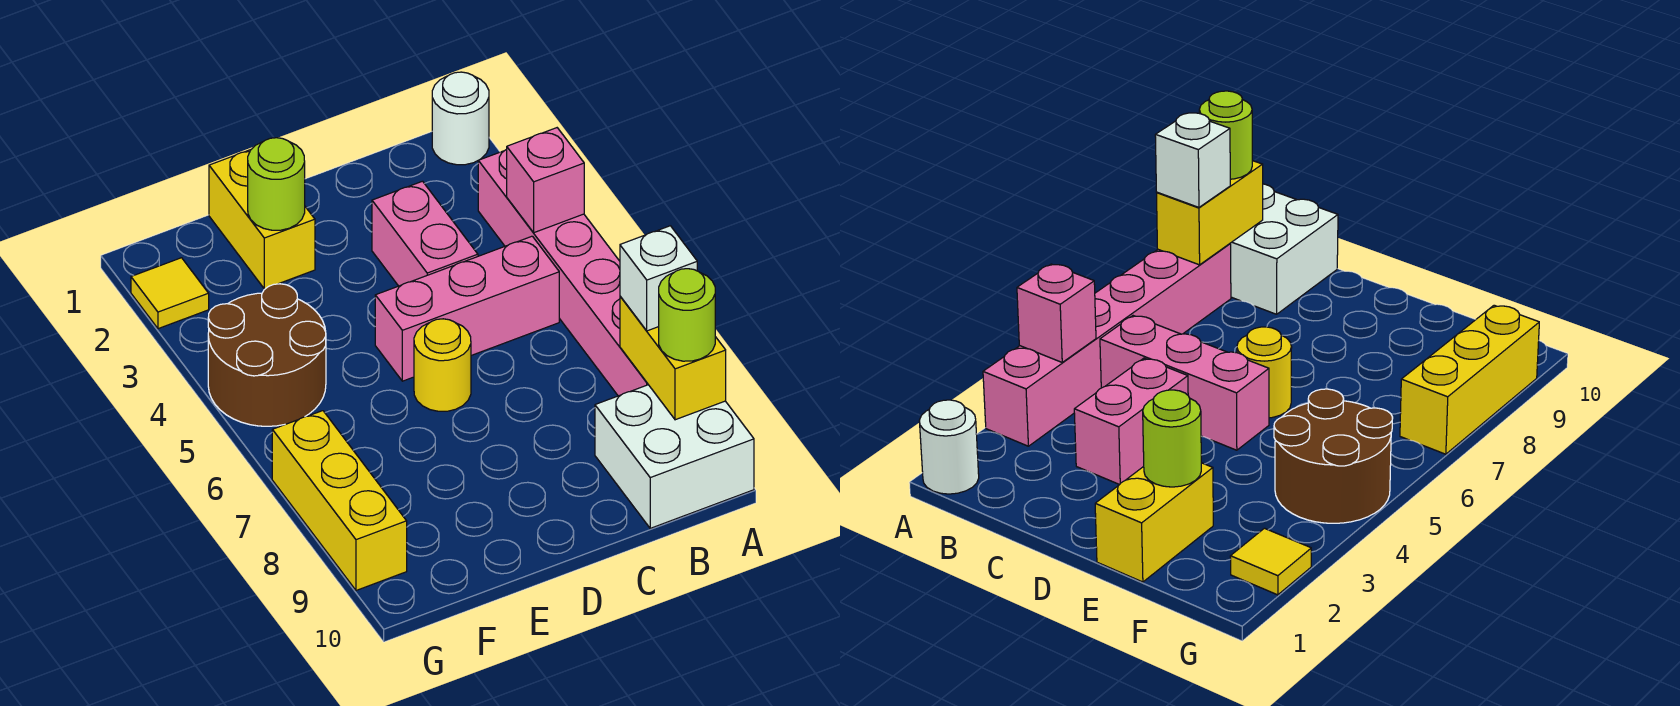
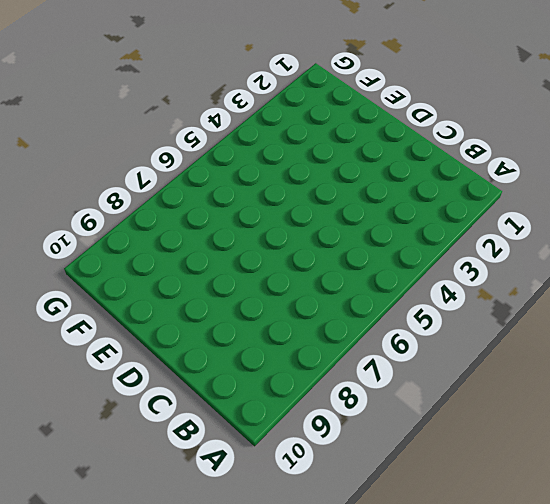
none -> white round brick A1 level 1
none -> pink brick A3:A8 level 1
none -> white brick A9:B10 level 1

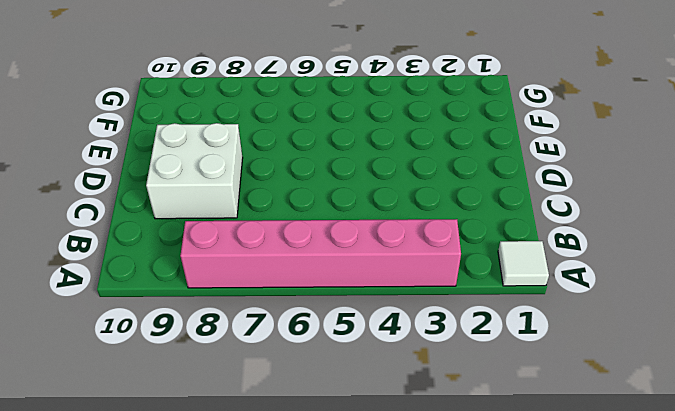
white tile A1 level 1 -> white round brick A1 level 1
white brick C8:D9 level 1 -> white brick A9:B10 level 1
none -> pink brick B5:D5 level 1
none -> pink brick C3:C4 level 1
none -> yellow round brick D6 level 1

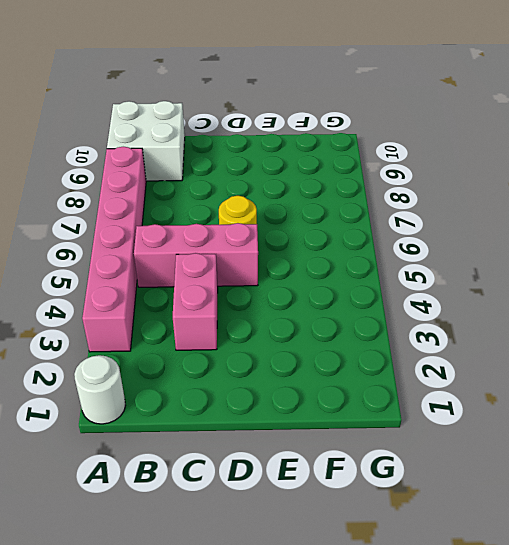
none -> yellow brick E1:E2 level 1
none -> brown round brick F4:G5 level 1
none -> yellow tile G2 level 1

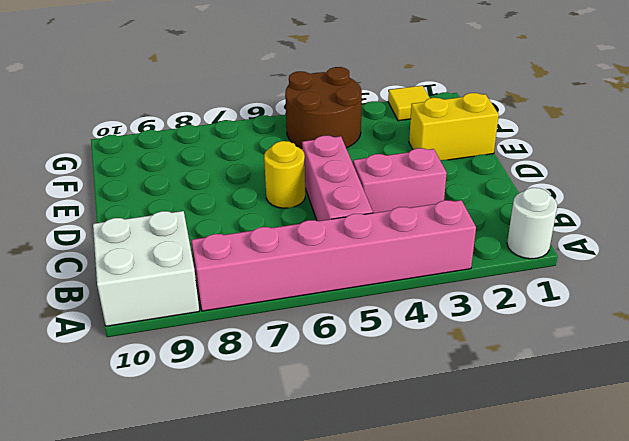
none -> yellow brick G7:G9 level 1
none -> pink brick A4 level 2
none -> yellow brick A8:A9 level 2

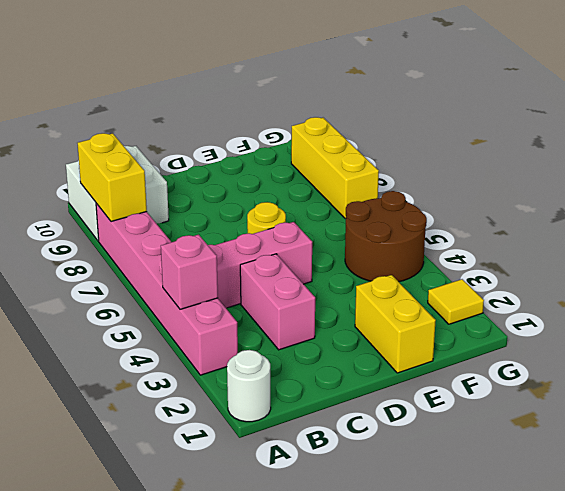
none -> lime round brick E2 level 2
none -> white brick A8 level 3
none -> lime round brick A9 level 3

